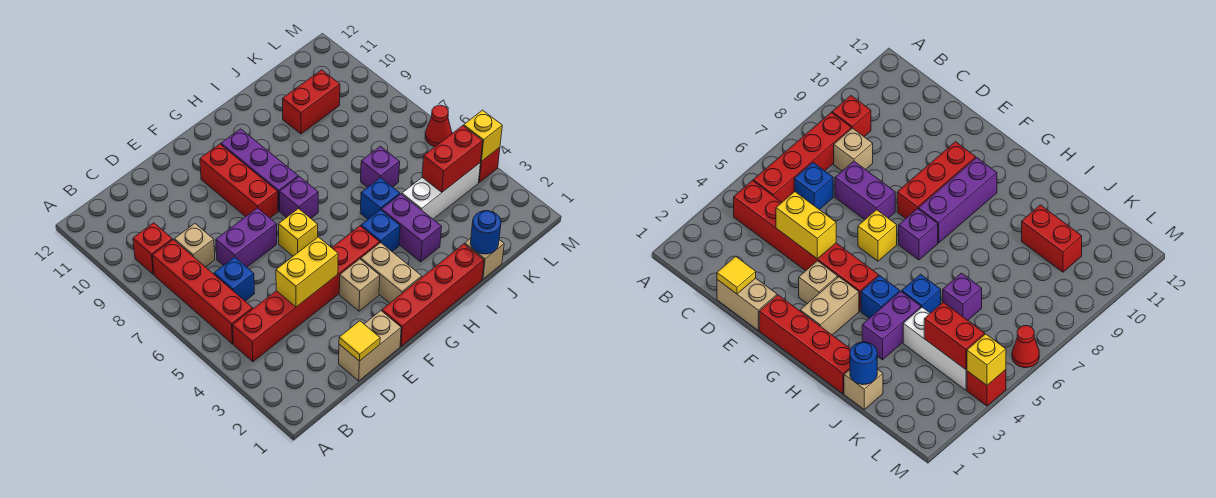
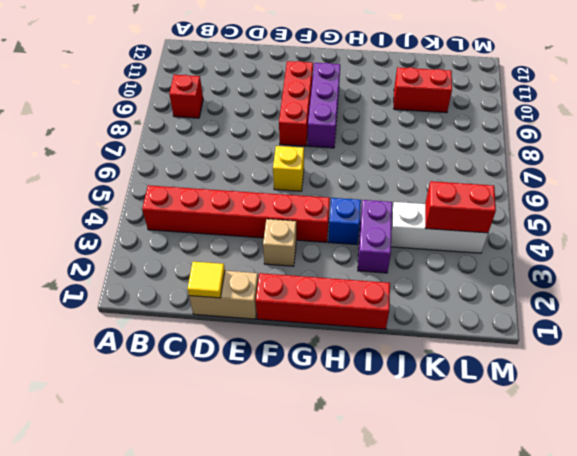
none -> red brick B5:B8 level 1
none -> blue brick C6 level 1
none -> tan brick C8 level 1

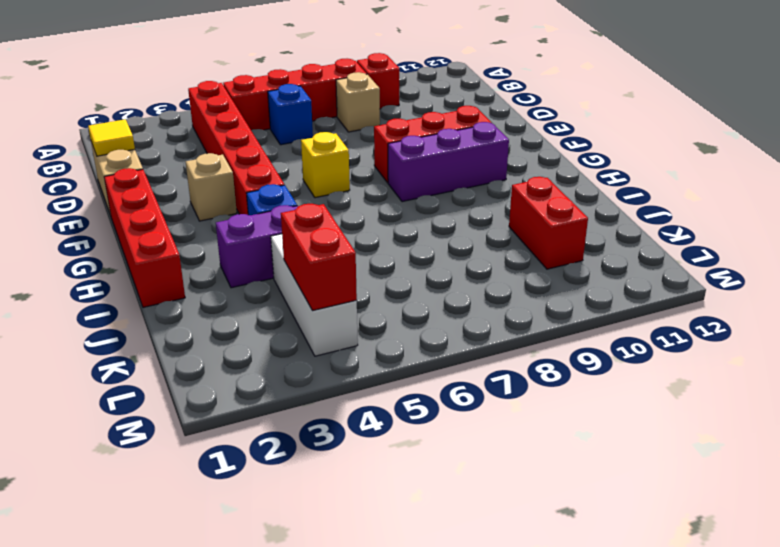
none -> purple brick D7:E7 level 1
none -> tan brick G2:G3 level 1
none -> purple brick G7 level 1

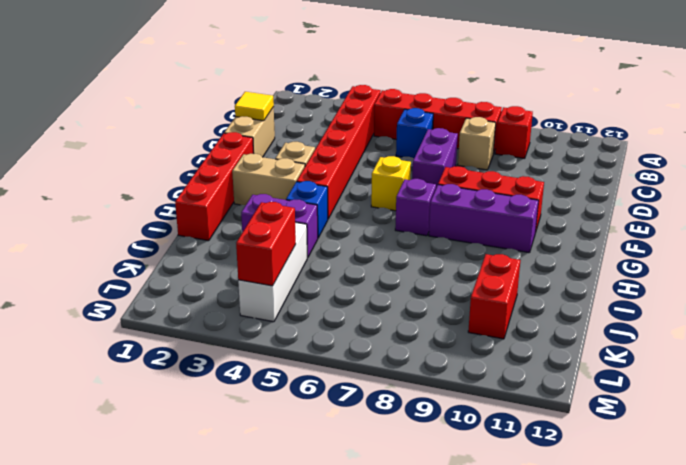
none -> blue brick I5 level 1
none -> tan brick J1 level 1
none -> purple brick J6 level 1

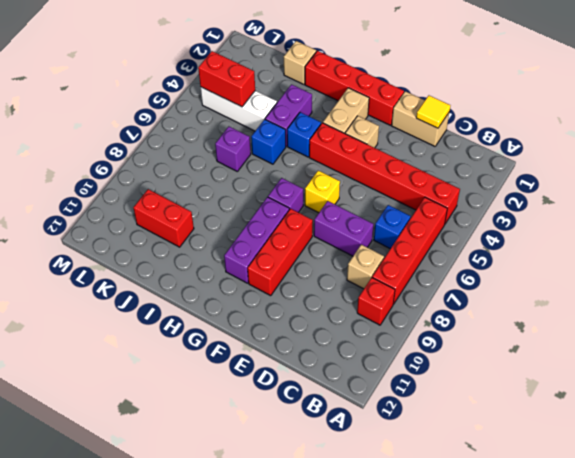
none -> red brick M4 level 1
none -> red cone M6 level 1
none -> yellow brick D4:E4 level 2

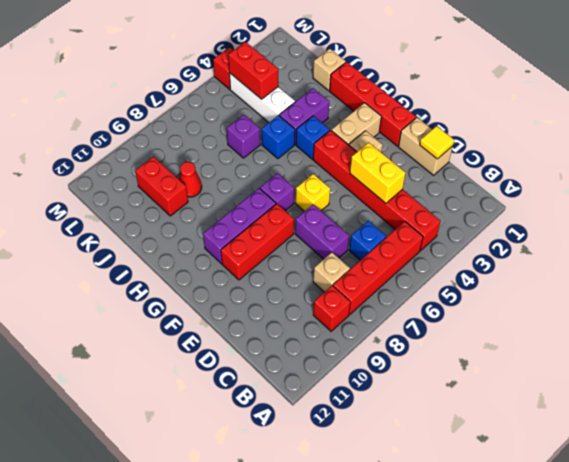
red cone J9 level 1 -> red cone M6 level 1
none -> blue round brick J1 level 2
none -> yellow brick M4 level 2

